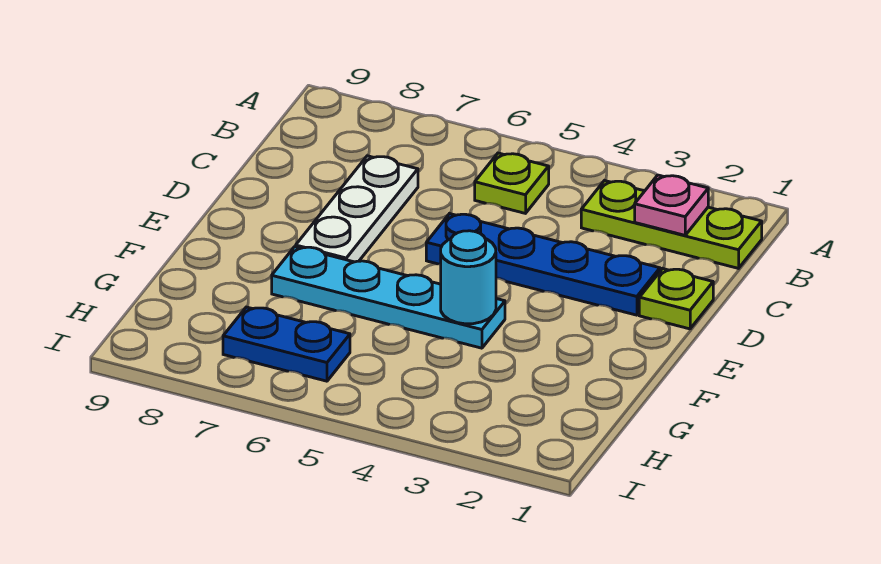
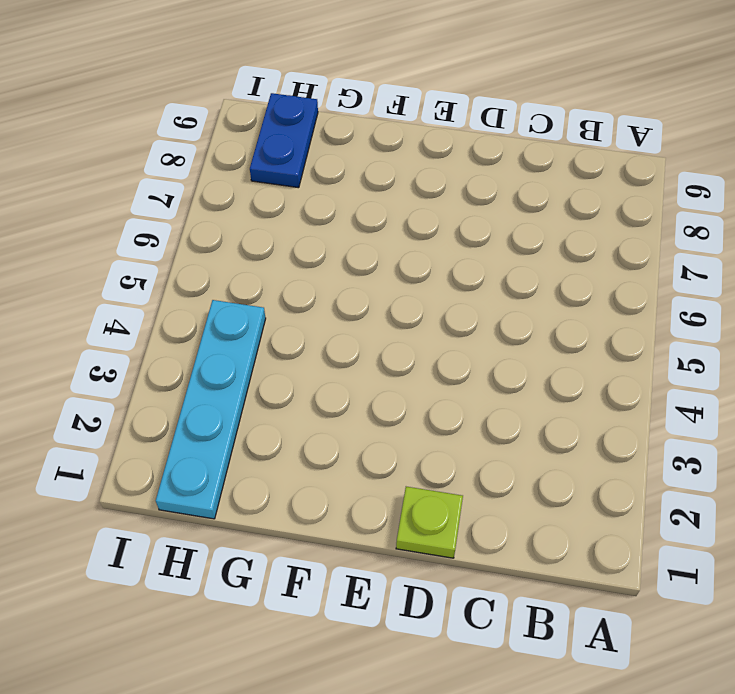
cyan plate H1:H4 level 1 -> cyan plate F4:F7 level 1
blue plate H8:H9 level 1 -> blue plate H6:H7 level 1
none -> lime plate B1:B3 level 1
none -> lime plate B5 level 1

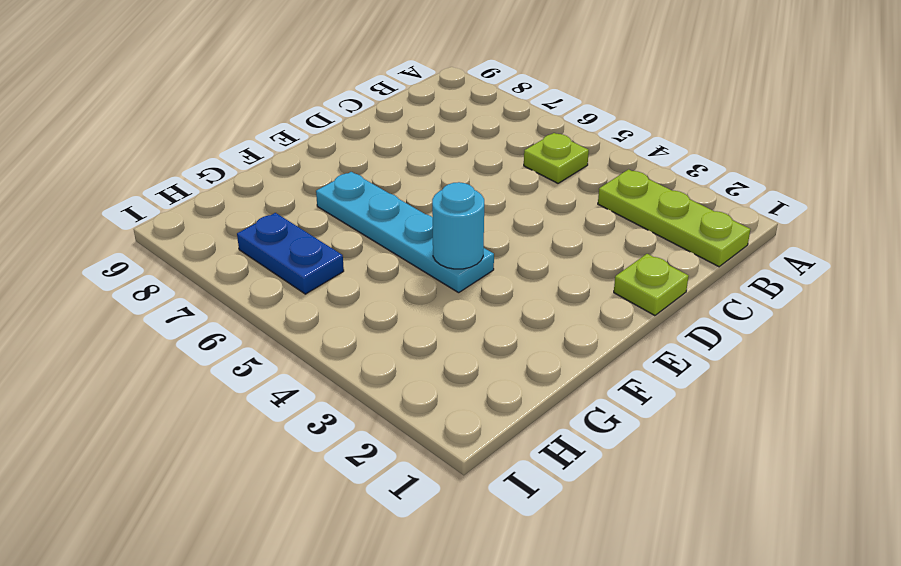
none -> white plate C7:E7 level 1
none -> blue plate D2:D5 level 1

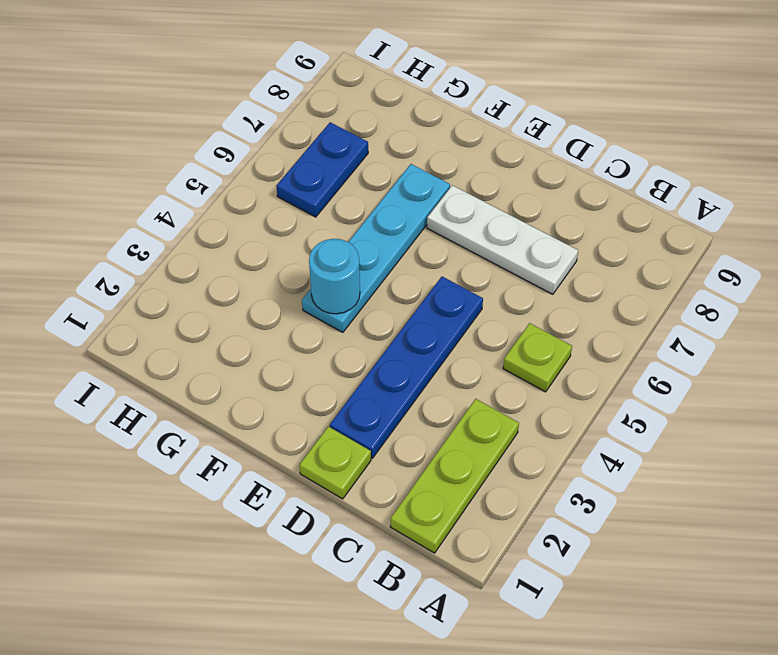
none -> pink plate B2 level 2

